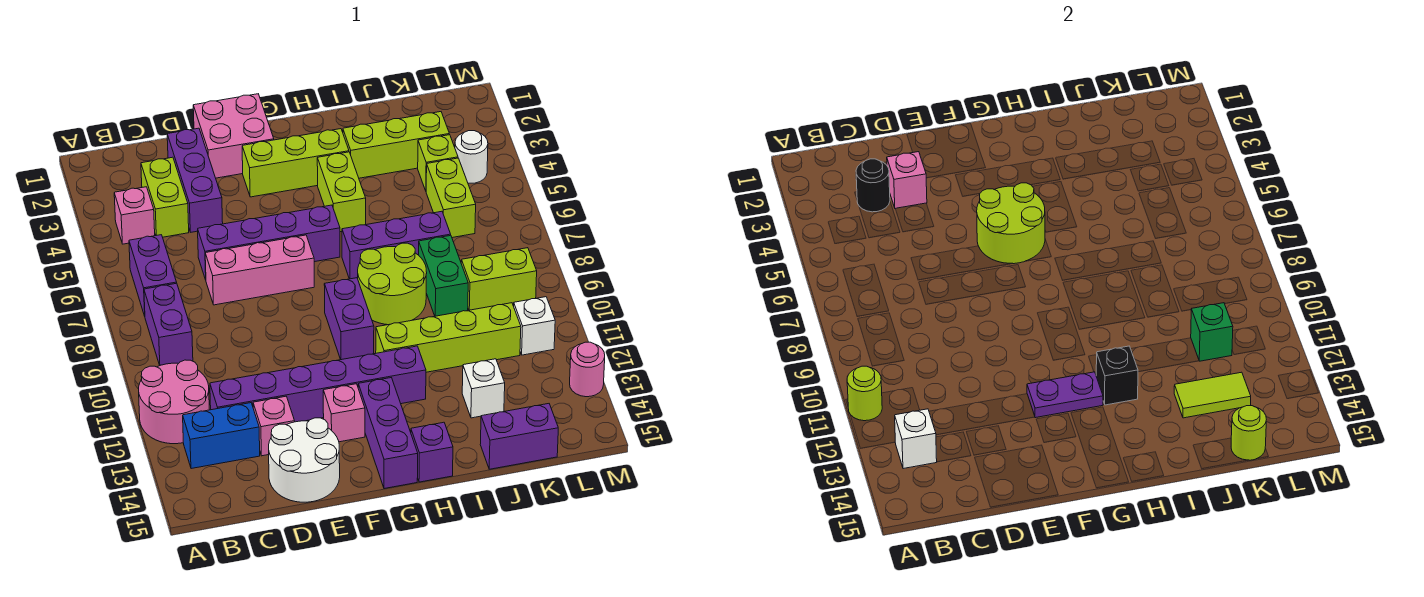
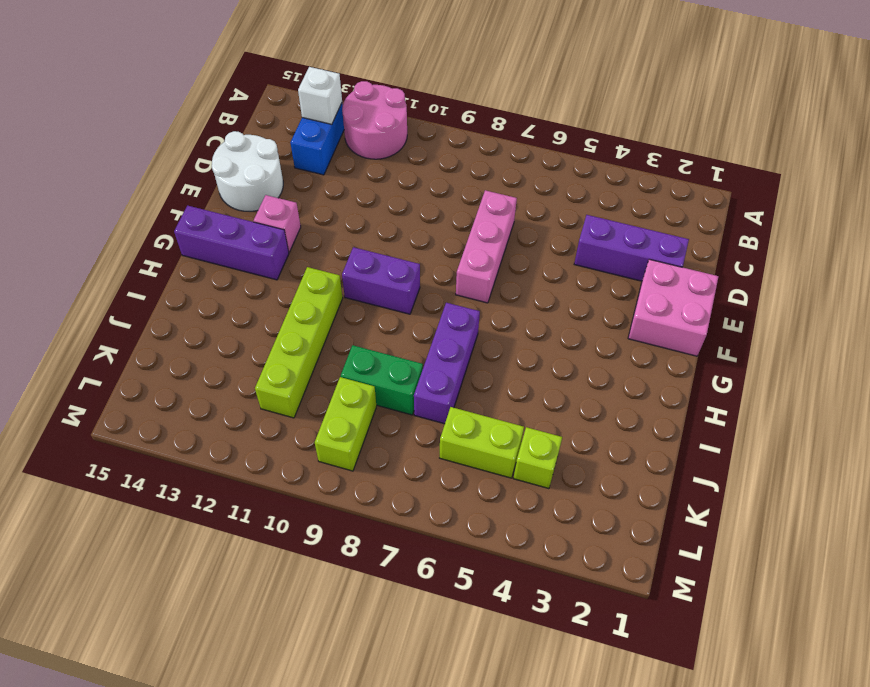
none -> pink brick B4 level 1
none -> purple brick B6:B7 level 1
none -> purple brick B8:B9 level 1
none -> lime brick C3:C4 level 1

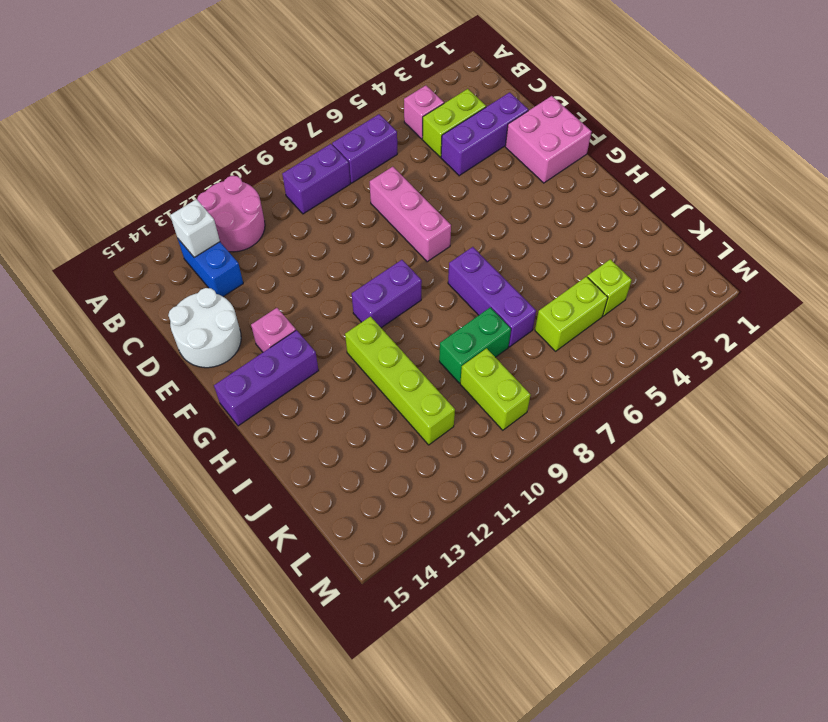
none -> purple brick C12:H12 level 1
none -> purple brick D6:G6 level 1
none -> pink brick D13 level 1
none -> lime brick F3:H3 level 1

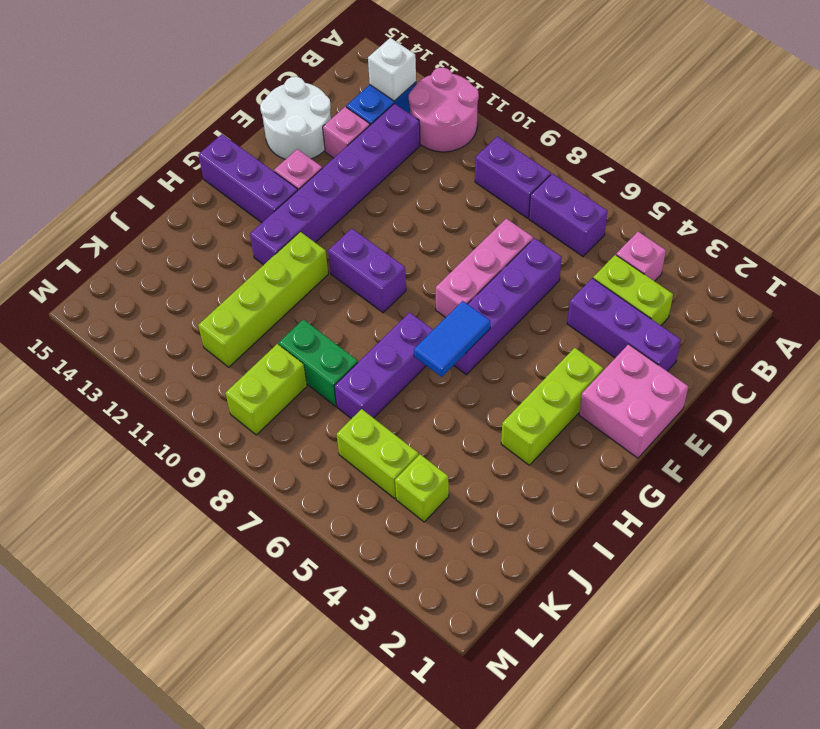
blue tile G6:H6 level 2 -> lime round brick F5:G6 level 2
none -> lime brick H4:H5 level 1
none -> lime round brick H8:I9 level 1
none -> purple brick H15 level 1
none -> lime brick I3:K3 level 1

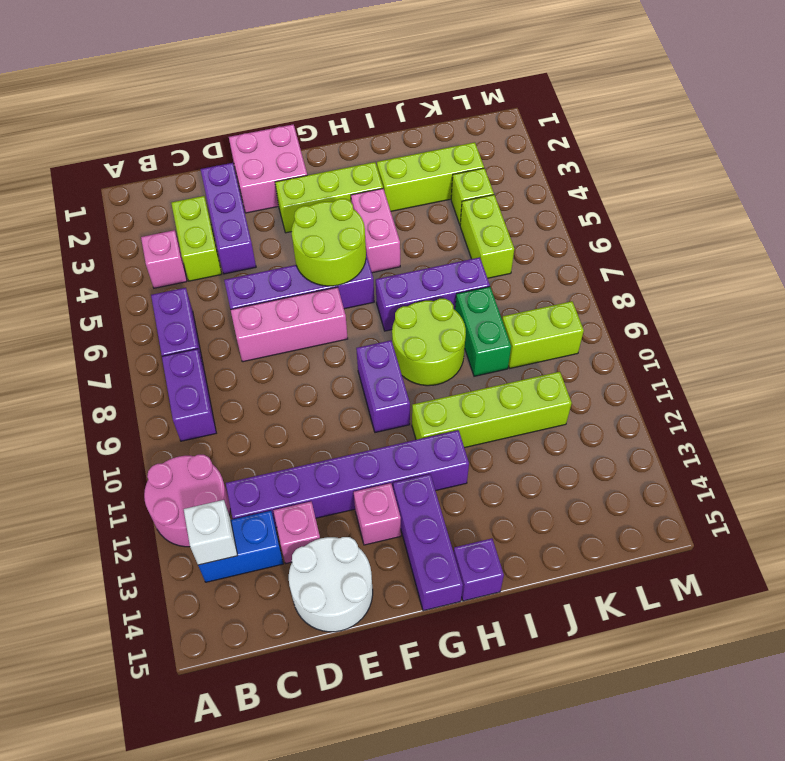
pink brick H4:H5 level 1 -> lime brick H4:H5 level 1
none -> white brick J13 level 1
none -> purple brick J15:K15 level 1
none -> white round brick L4 level 1
none -> white brick L11 level 1

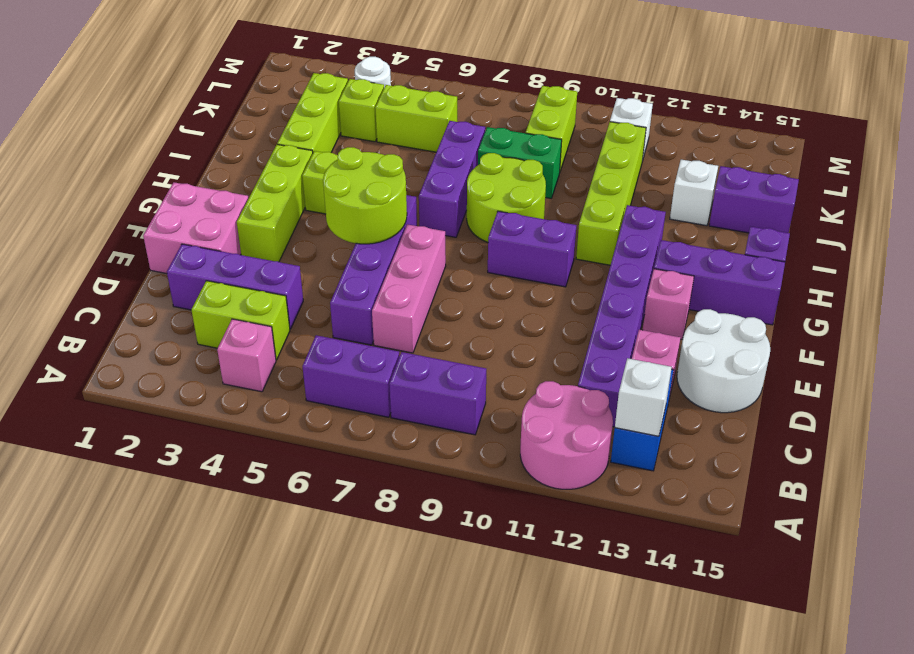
purple brick J14:J15 level 1 -> purple brick J15:K15 level 1
none -> pink round brick M13 level 1
none -> lime round brick A11 level 2
none -> black round brick C3 level 2
none -> pink brick D3 level 2

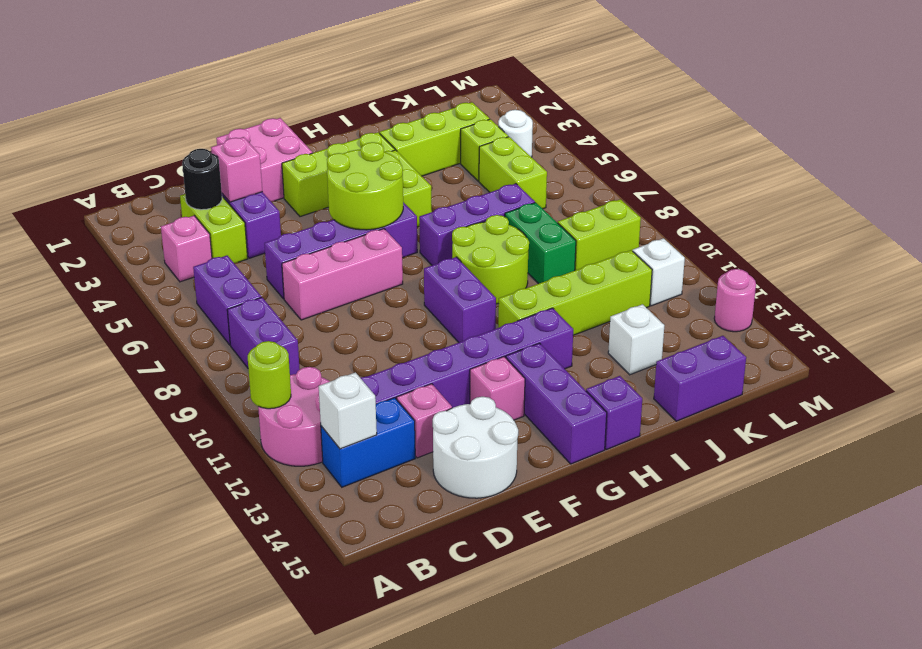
none -> purple plate F12:G12 level 2
none -> black brick H12 level 2
none -> lime tile J13:K13 level 2
none -> green brick K11 level 2

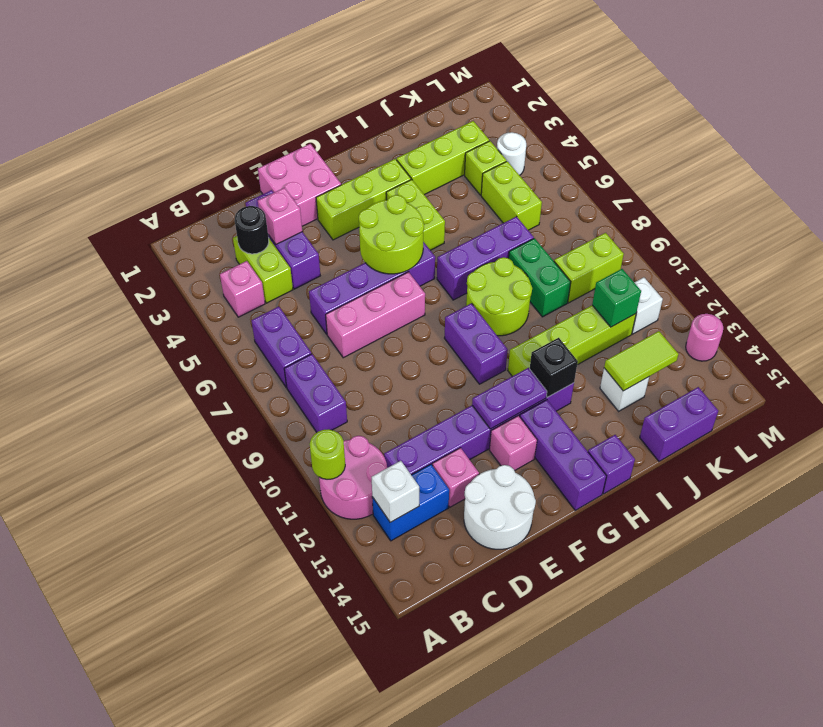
none -> lime round brick K15 level 2

